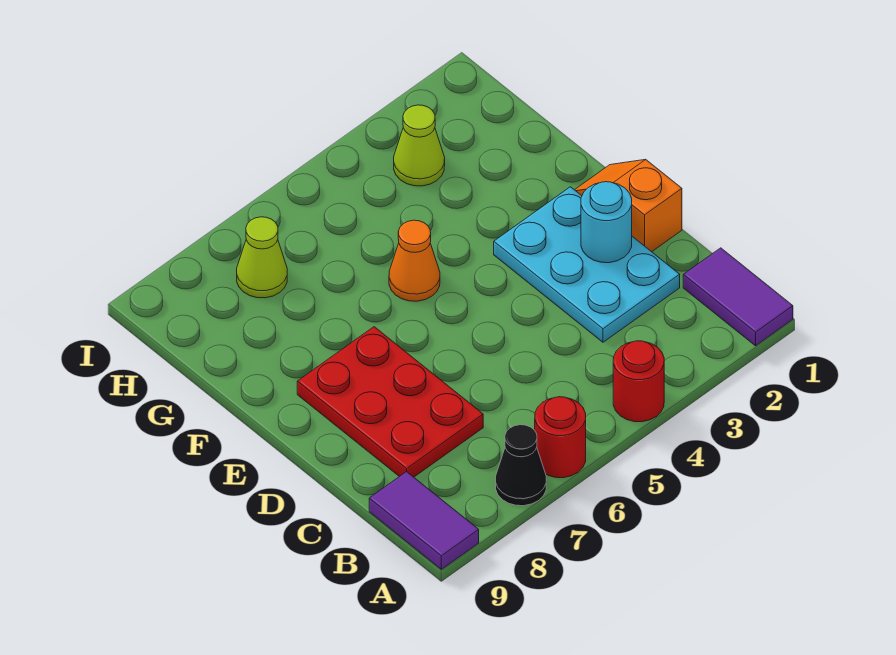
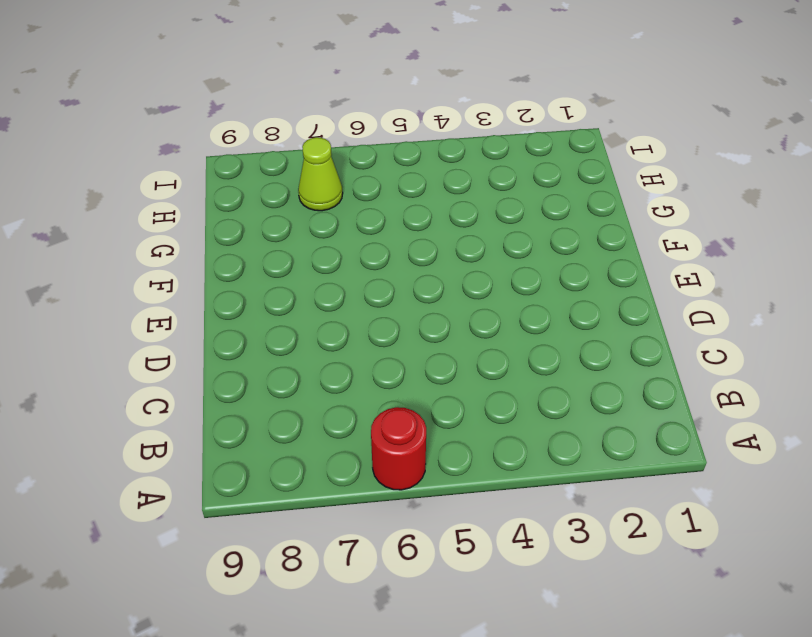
none -> purple tile A1:B1 level 1
none -> red round brick A4 level 1
none -> black cone A7 level 1

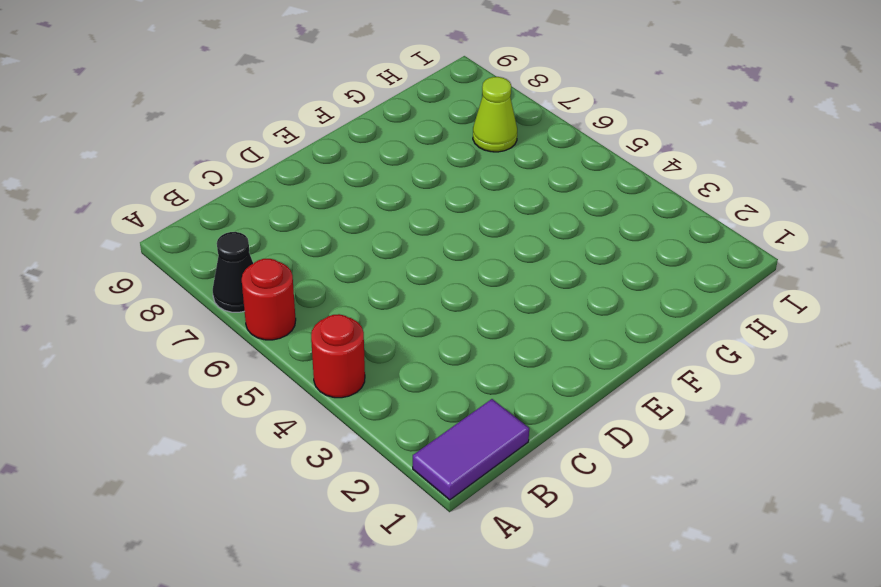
none -> purple tile A9:B9 level 1
none -> cyan plate C2:E3 level 1
none -> red plate C7:E8 level 1

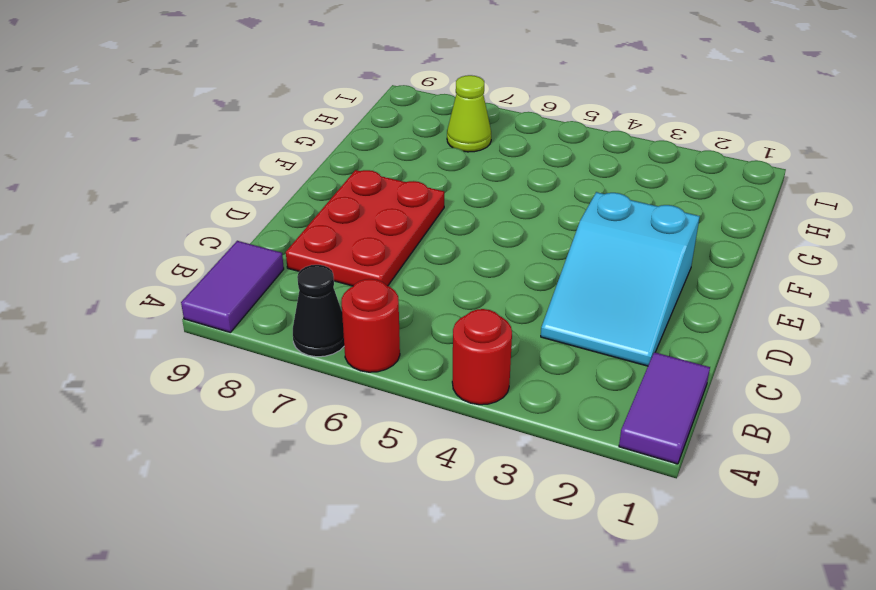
cyan slope C2:E3 level 1 top E -> cyan plate C2:E3 level 1
none -> orange slope D1:E1 level 1 top D
none -> orange cone F5 level 1
none -> lime cone H3 level 1

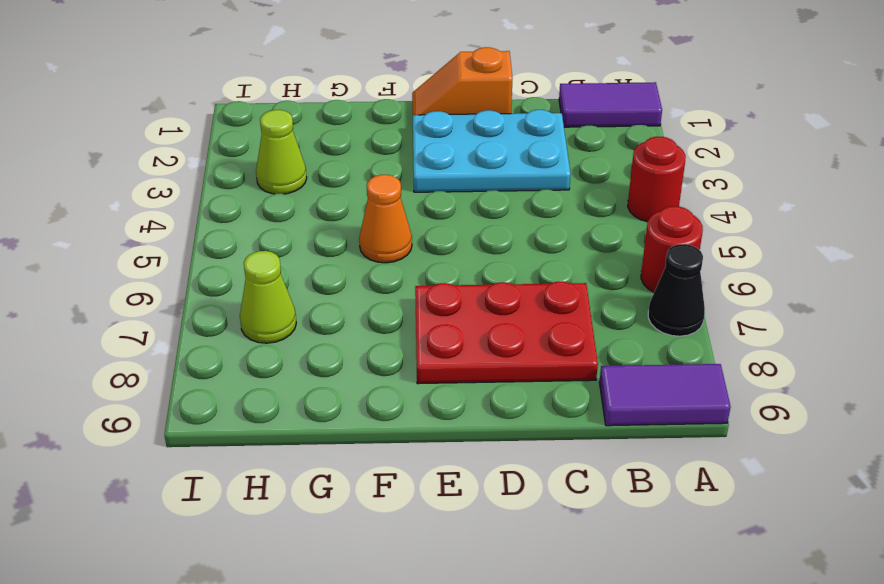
none -> cyan round brick D2 level 2

